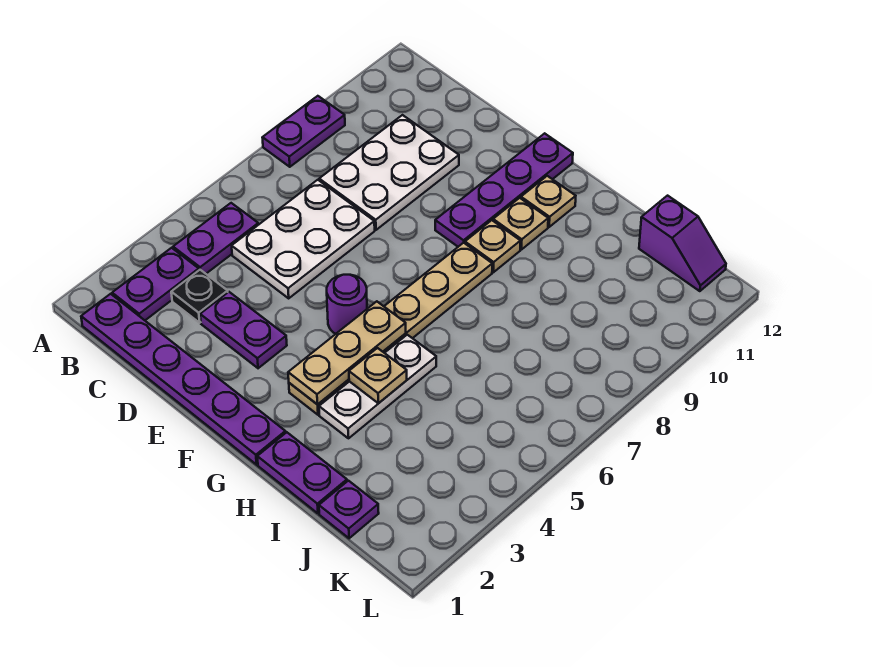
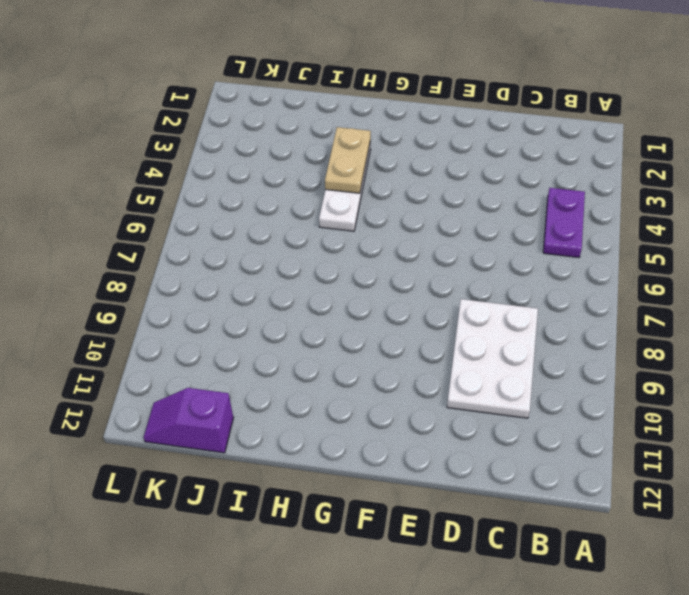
tan plate H3:H4 level 2 -> tan plate H4 level 2
none -> purple plate A8:A9 level 1
none -> purple plate B1:G1 level 1
none -> purple plate B2:B3 level 1

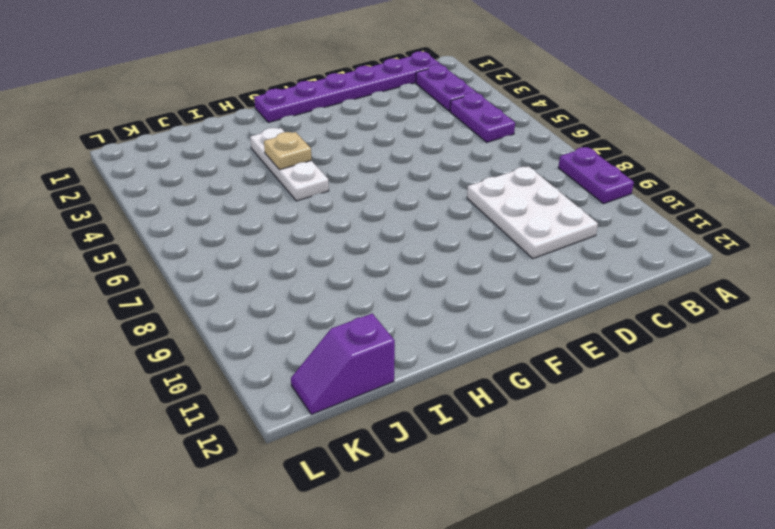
none -> black plate C3 level 1
none -> white plate C5:D7 level 1
none -> purple plate D3:E3 level 1

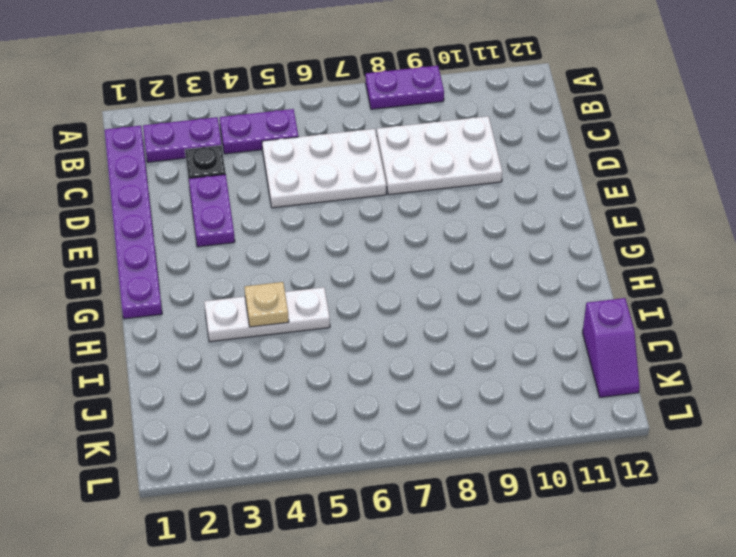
none -> purple round brick F5 level 1
none -> purple plate F9:F12 level 1
none -> tan plate G3:G8 level 1

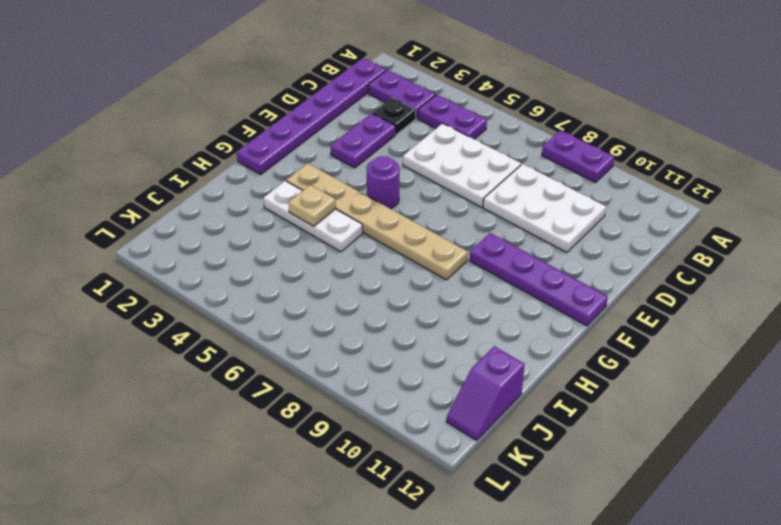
none -> tan plate G9 level 1
none -> tan plate G10 level 1
none -> tan plate G11 level 1

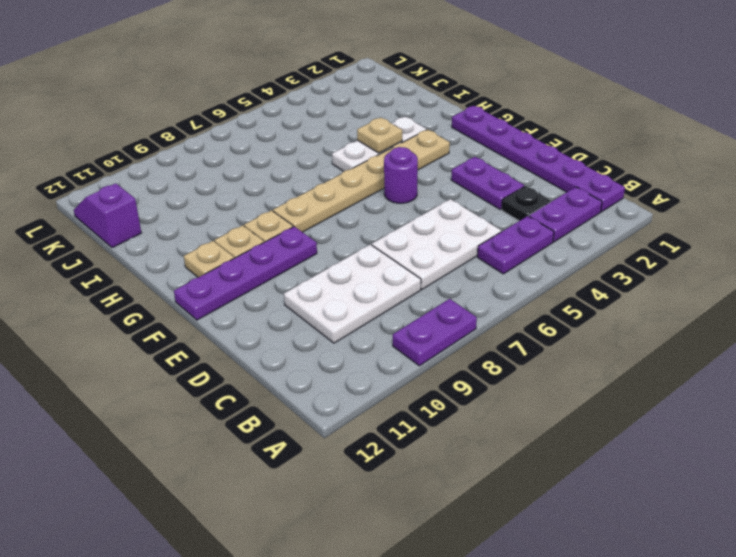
none -> purple plate H1:I1 level 1
none -> purple plate J1 level 1
none -> tan plate G3:G5 level 2

